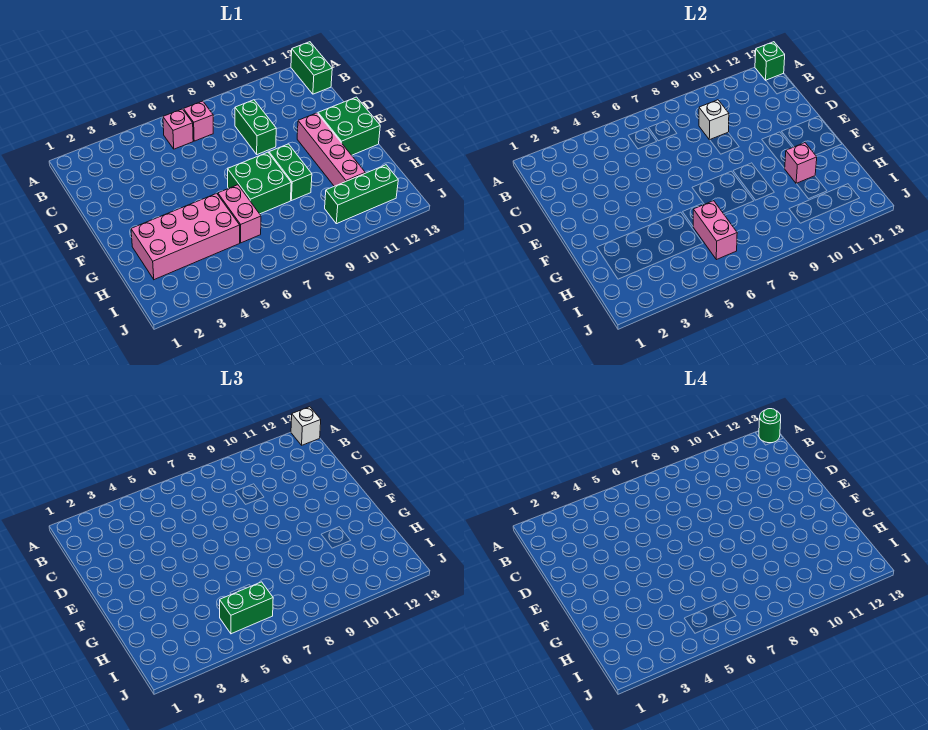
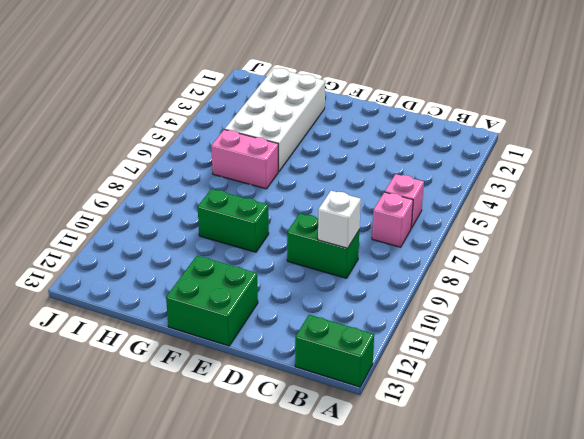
white brick G2:H5 level 1 -> pink brick G2:H5 level 1
none -> pink brick E11:H11 level 1
none -> green brick F7:G8 level 1
none -> green brick I10:I12 level 1

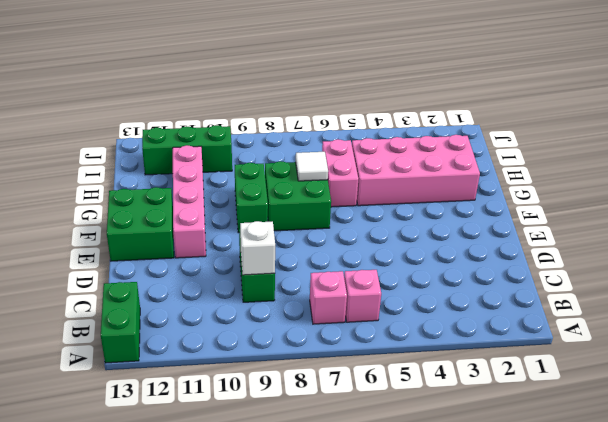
white tile G7 level 2 -> none
none -> green brick A13 level 2
none -> pink brick G11 level 2
none -> pink brick H6:I6 level 2

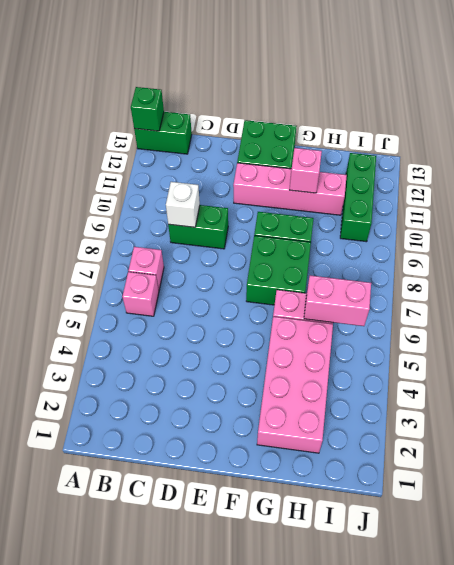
none -> white brick A13 level 3
none -> green brick I5:I6 level 3
none -> green round brick A13 level 4

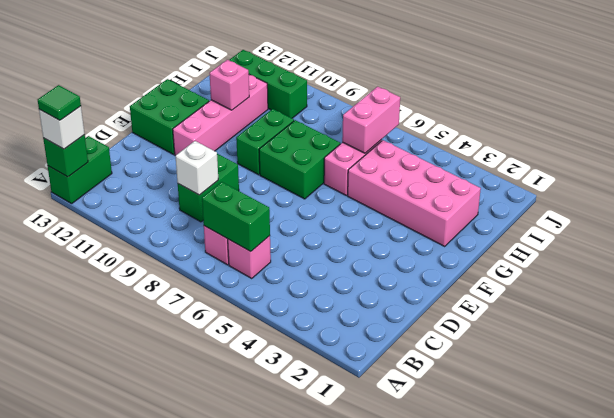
green tile A13 level 4 -> green round brick A13 level 4
green brick B6:B7 level 2 -> green brick I5:I6 level 3

